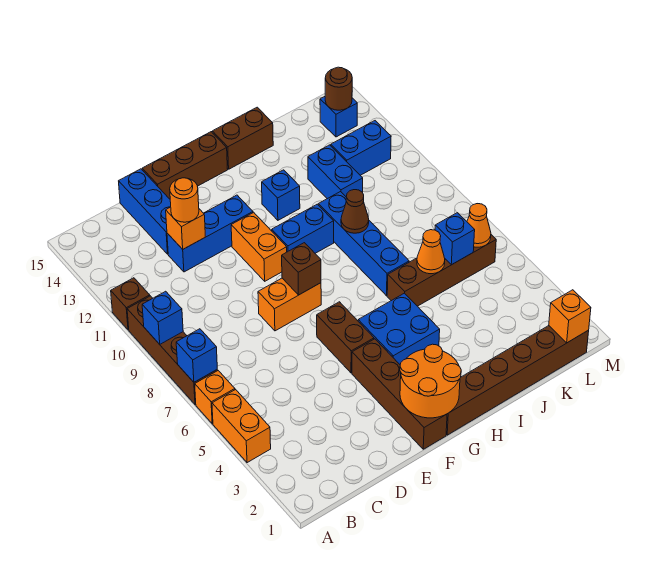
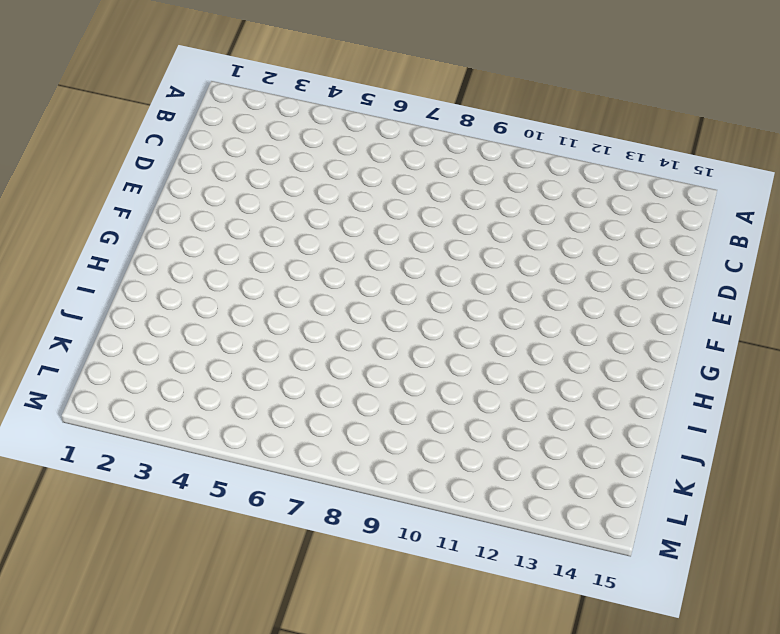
none -> orange brick A4:A5 level 1
none -> orange brick A6 level 1
none -> brown brick A7:A10 level 1
none -> brown brick A11 level 1

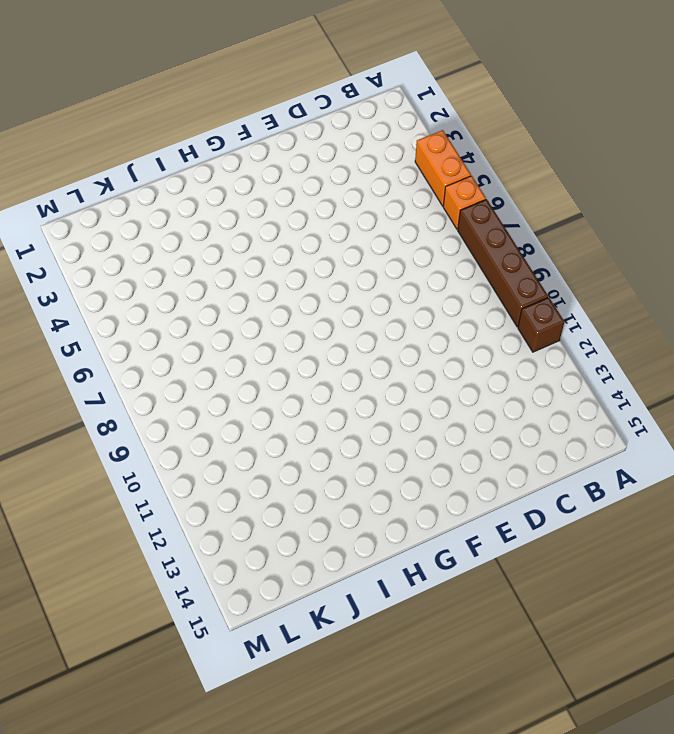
none -> blue brick D12:F12 level 1
none -> blue brick D13:D15 level 1
none -> orange brick E8:F8 level 1
none -> brown brick E15:G15 level 1

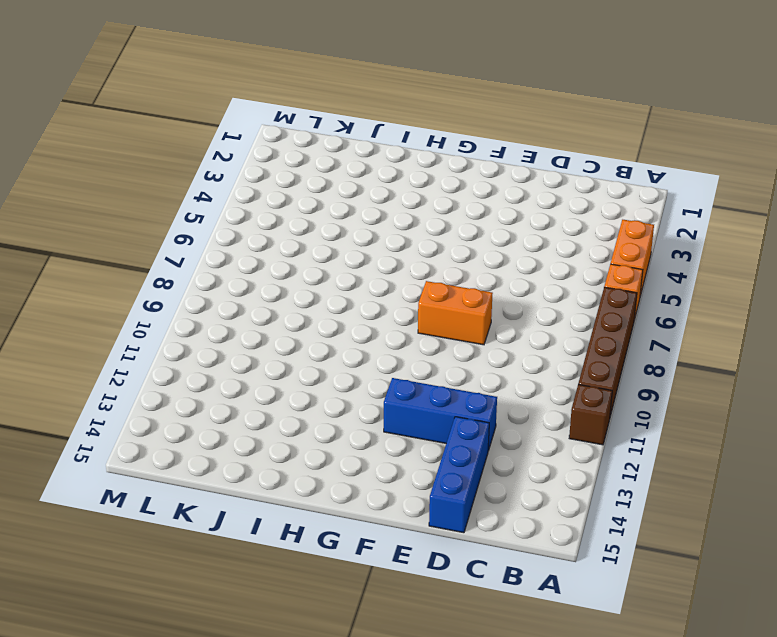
none -> brown brick E15:G15 level 1
none -> brown brick F1:F4 level 1
none -> brown brick F5:F6 level 1
none -> orange brick F10:F11 level 1

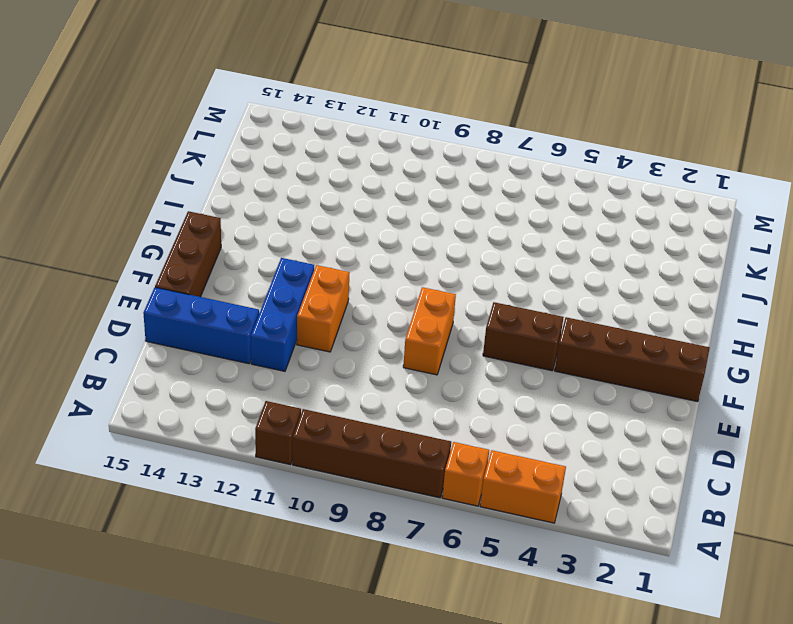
orange brick E11:F11 level 1 -> orange brick F10:F11 level 1
none -> brown brick G1:L1 level 1
none -> blue brick G4:H5 level 1
none -> blue brick G10:H10 level 1
none -> blue brick H12 level 1

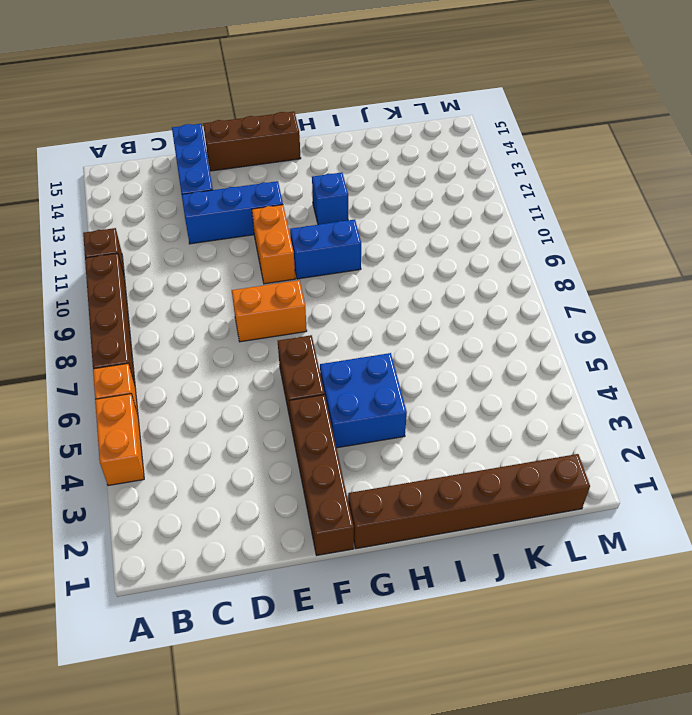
none -> brown brick H15:I15 level 1
none -> brown brick I6:L6 level 1
none -> blue brick I7:I10 level 1
none -> blue brick J11:J12 level 1

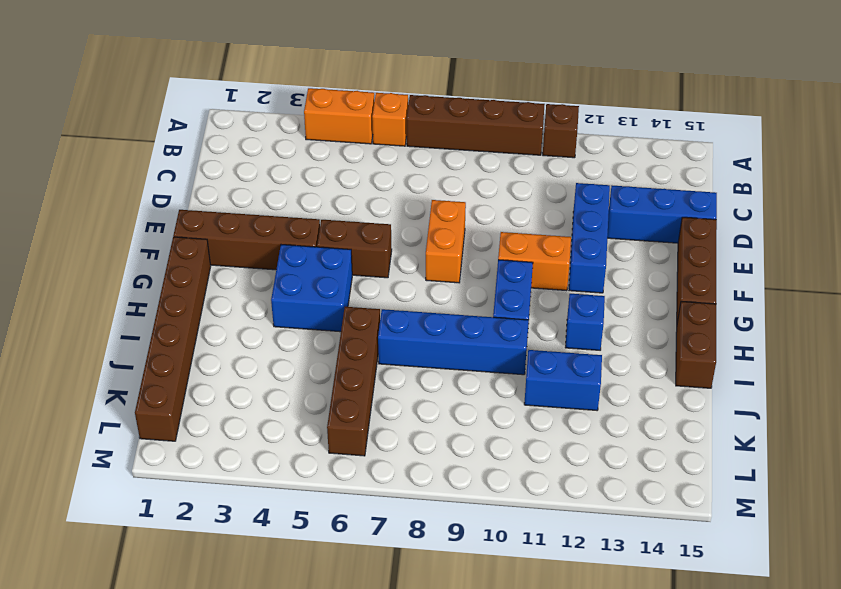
none -> blue brick K12:L12 level 1
none -> blue brick L14 level 1
none -> blue brick A7 level 2
none -> blue brick A9 level 2

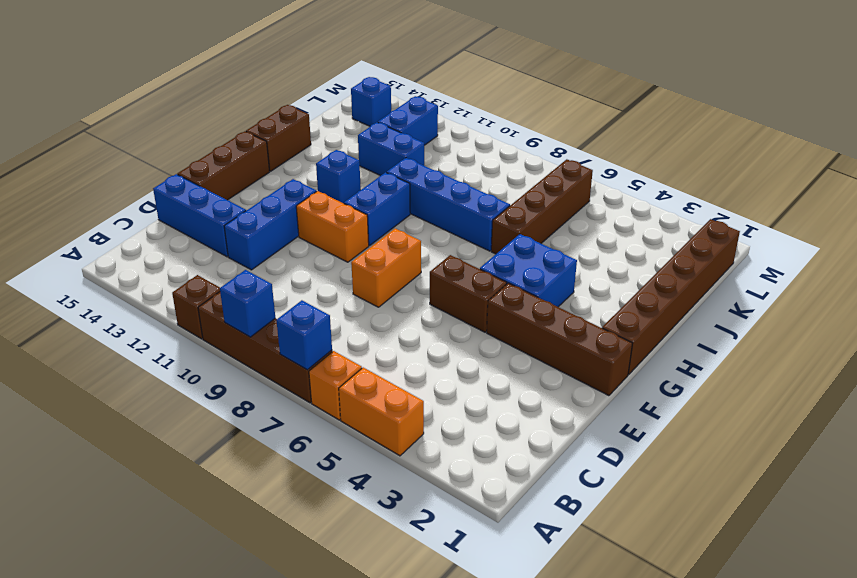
none -> orange brick D12 level 2
none -> orange round brick F1:G2 level 2
none -> brown brick F8 level 2
none -> brown cone I9 level 2

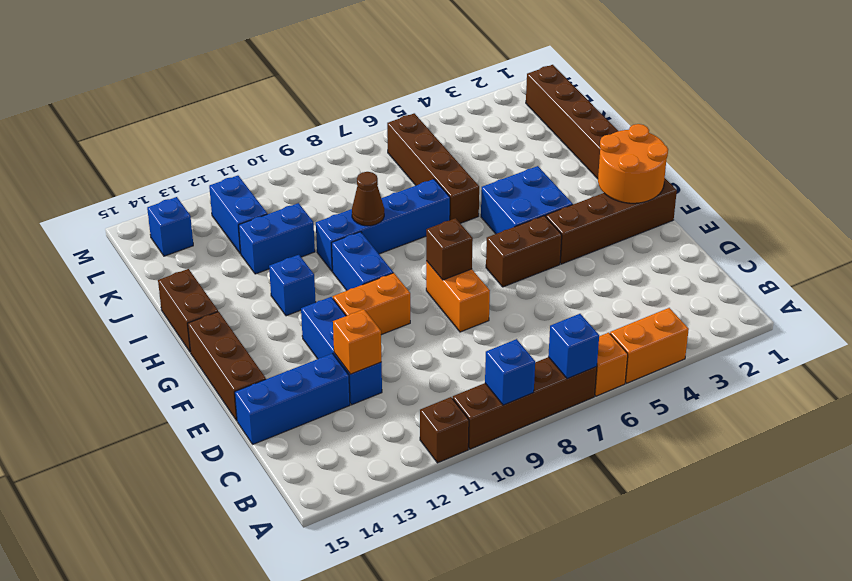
none -> orange cone J6 level 2
none -> blue brick K6 level 2
none -> orange brick L1 level 2
none -> orange cone L6 level 2

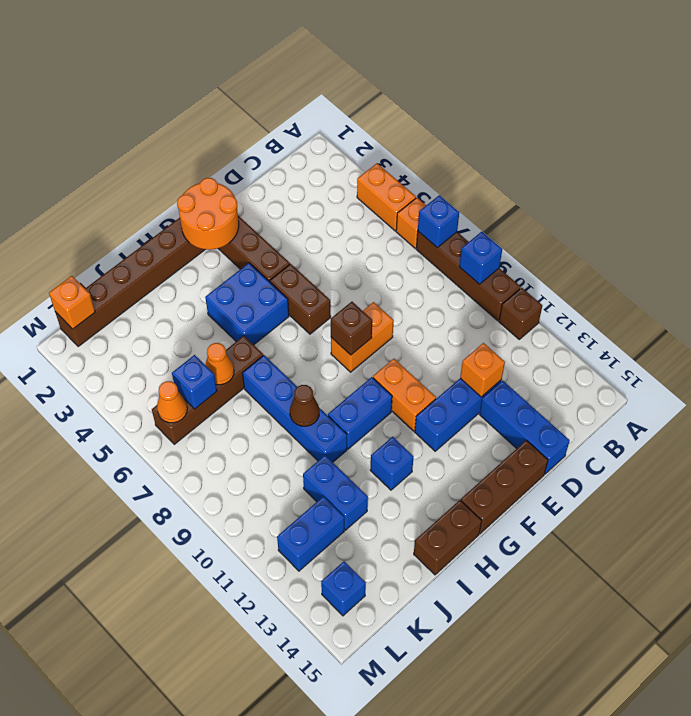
none -> brown round brick L14 level 2
none -> orange round brick D12 level 3

